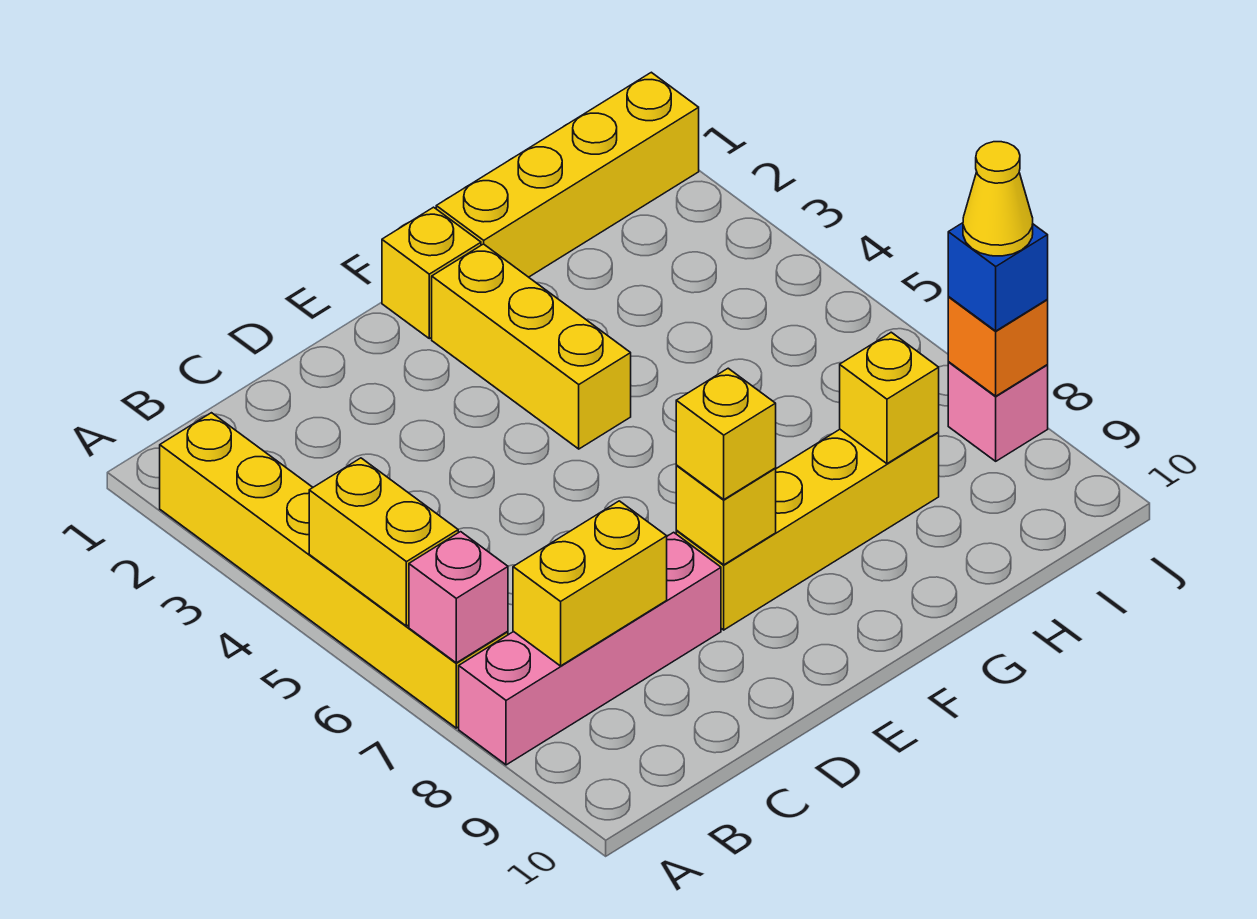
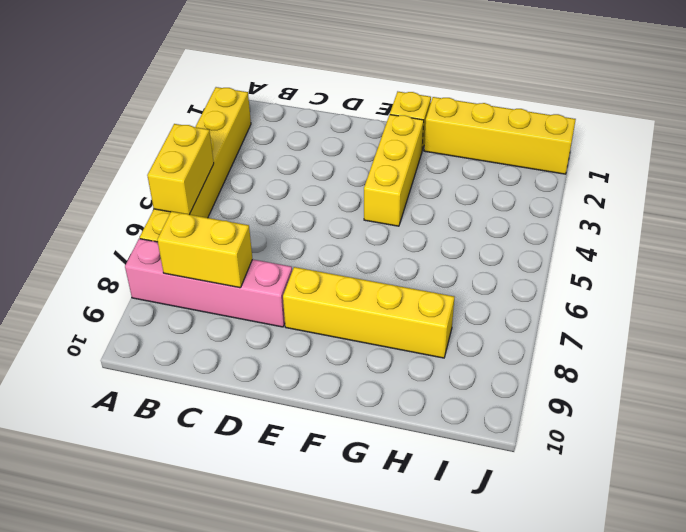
none -> pink brick J8 level 1
none -> pink brick A7 level 2
none -> yellow brick E8 level 2

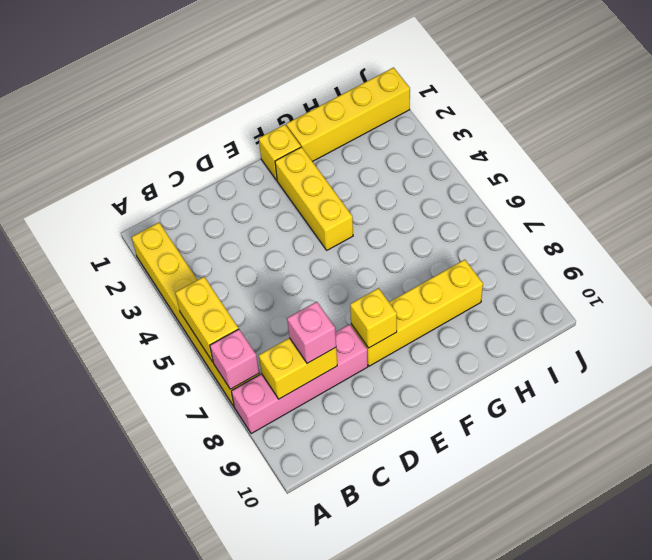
pink brick C8 level 3 -> pink brick J8 level 1
none -> yellow brick H8 level 2
none -> orange brick J8 level 2
none -> yellow brick E8 level 3

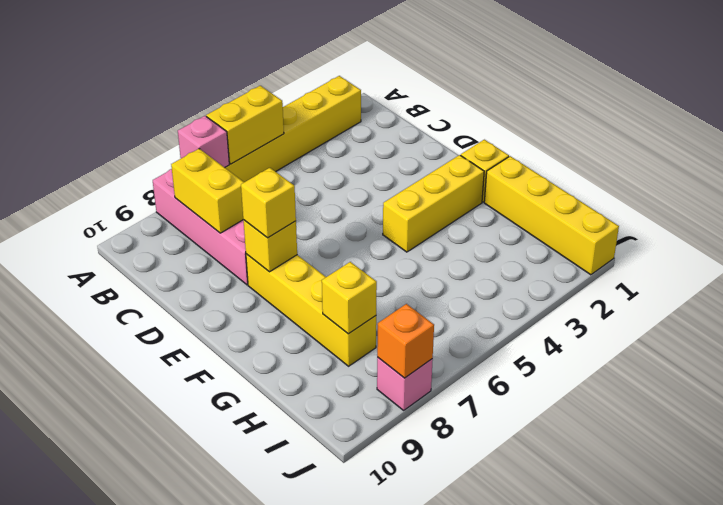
none -> blue brick J8 level 3
none -> yellow cone J8 level 4

